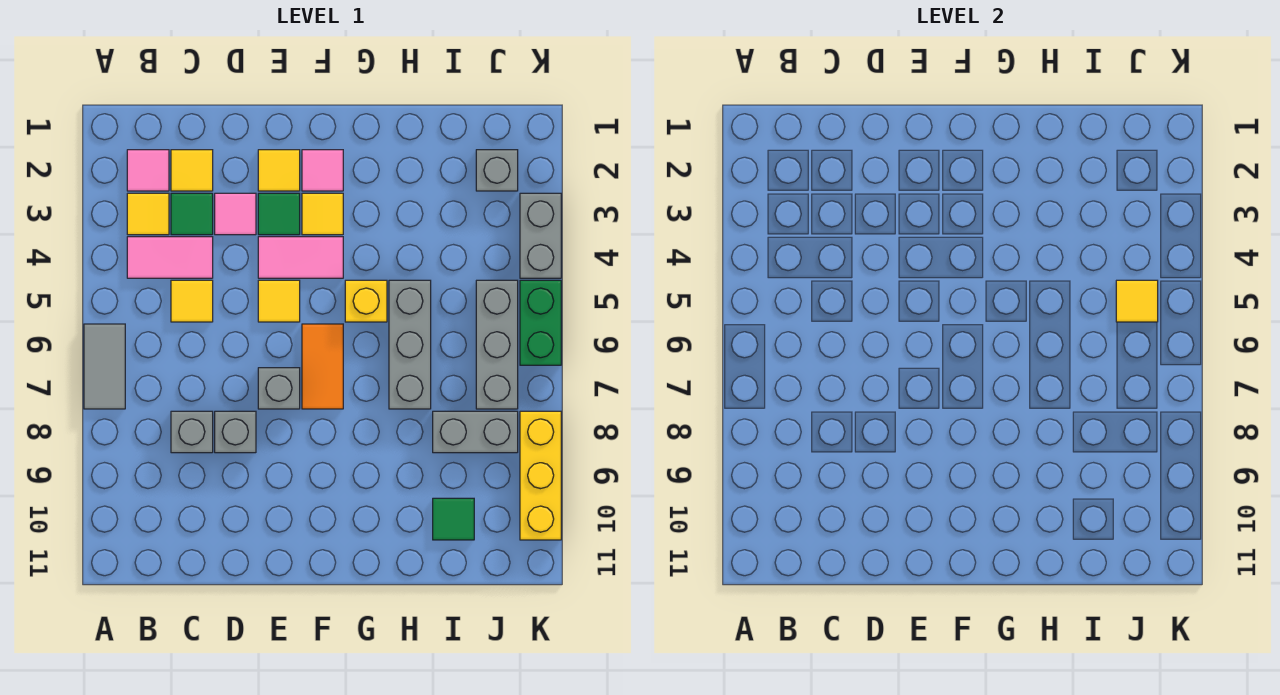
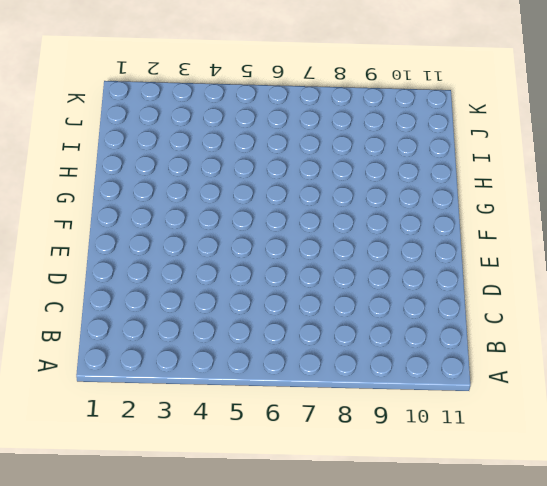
none -> grey tile A6:A7 level 1
none -> pink tile B2 level 1
none -> yellow tile B3 level 1

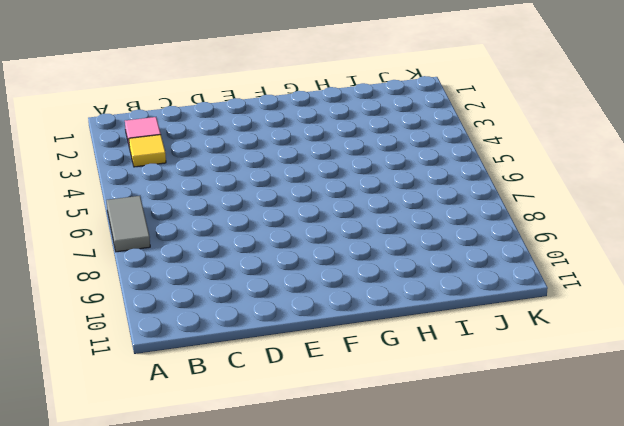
none -> pink tile B4:C4 level 1
none -> yellow tile C2 level 1
none -> green tile C3 level 1

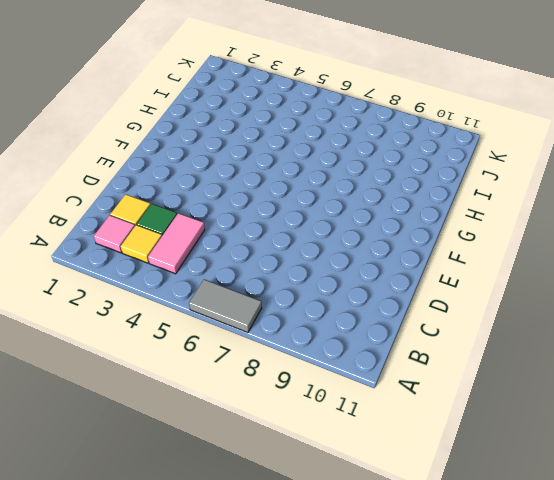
none -> yellow tile C5 level 1
none -> grey brick C8 level 1
none -> pink tile D3 level 1

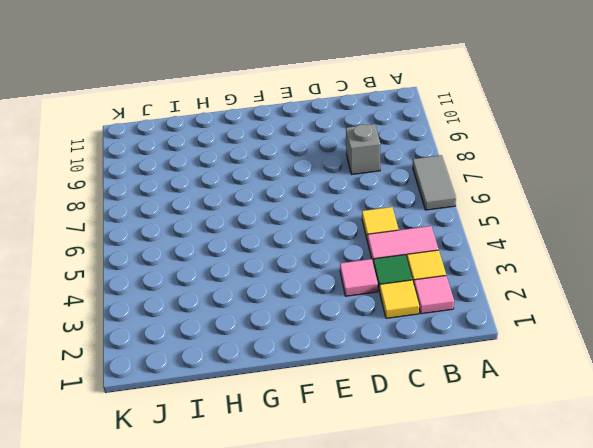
none -> grey brick D8 level 1
none -> yellow tile E2 level 1
none -> green tile E3 level 1

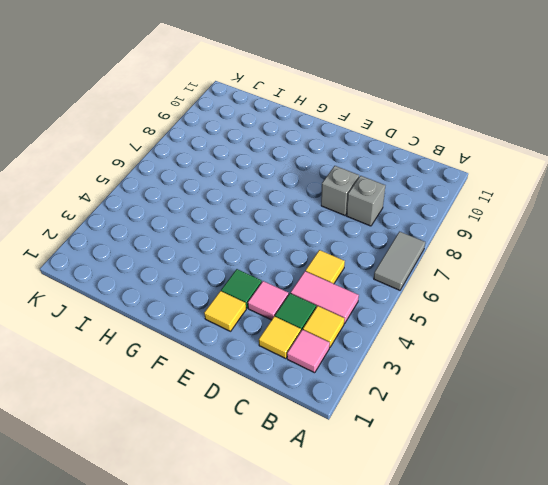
none -> pink tile E4:F4 level 1
none -> yellow tile E5 level 1
none -> grey brick E7 level 1

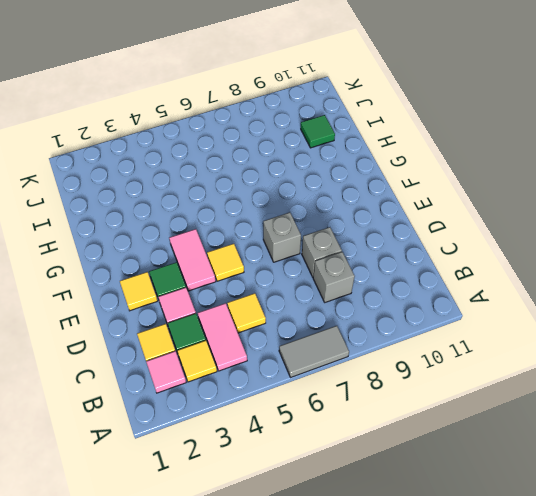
none -> pink tile F2 level 1
none -> yellow tile F3 level 1
none -> orange tile F6:F7 level 1

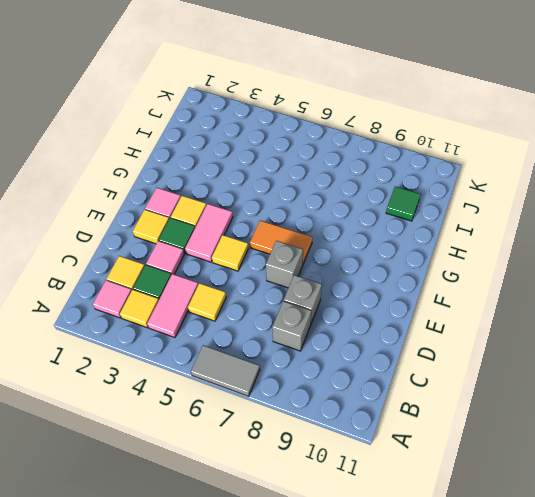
none -> yellow brick G5 level 1
none -> grey brick H5:H7 level 1
none -> grey brick I8:J8 level 1

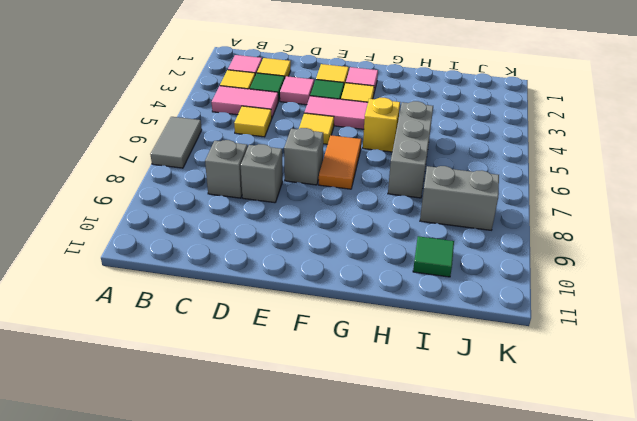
none -> grey brick J2 level 1
none -> grey brick J5:J7 level 1
none -> grey brick K3:K4 level 1

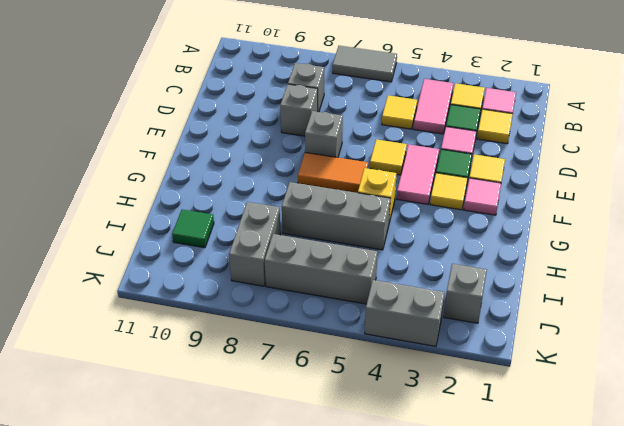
none -> green brick K5:K6 level 1
none -> yellow brick K8:K10 level 1
none -> yellow tile J5 level 2

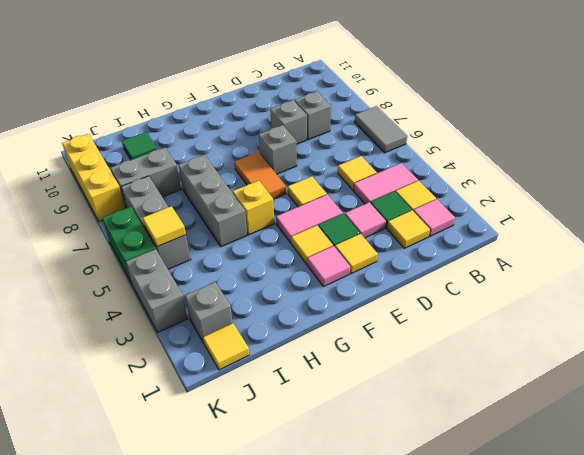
yellow tile J1 level 1 -> none

